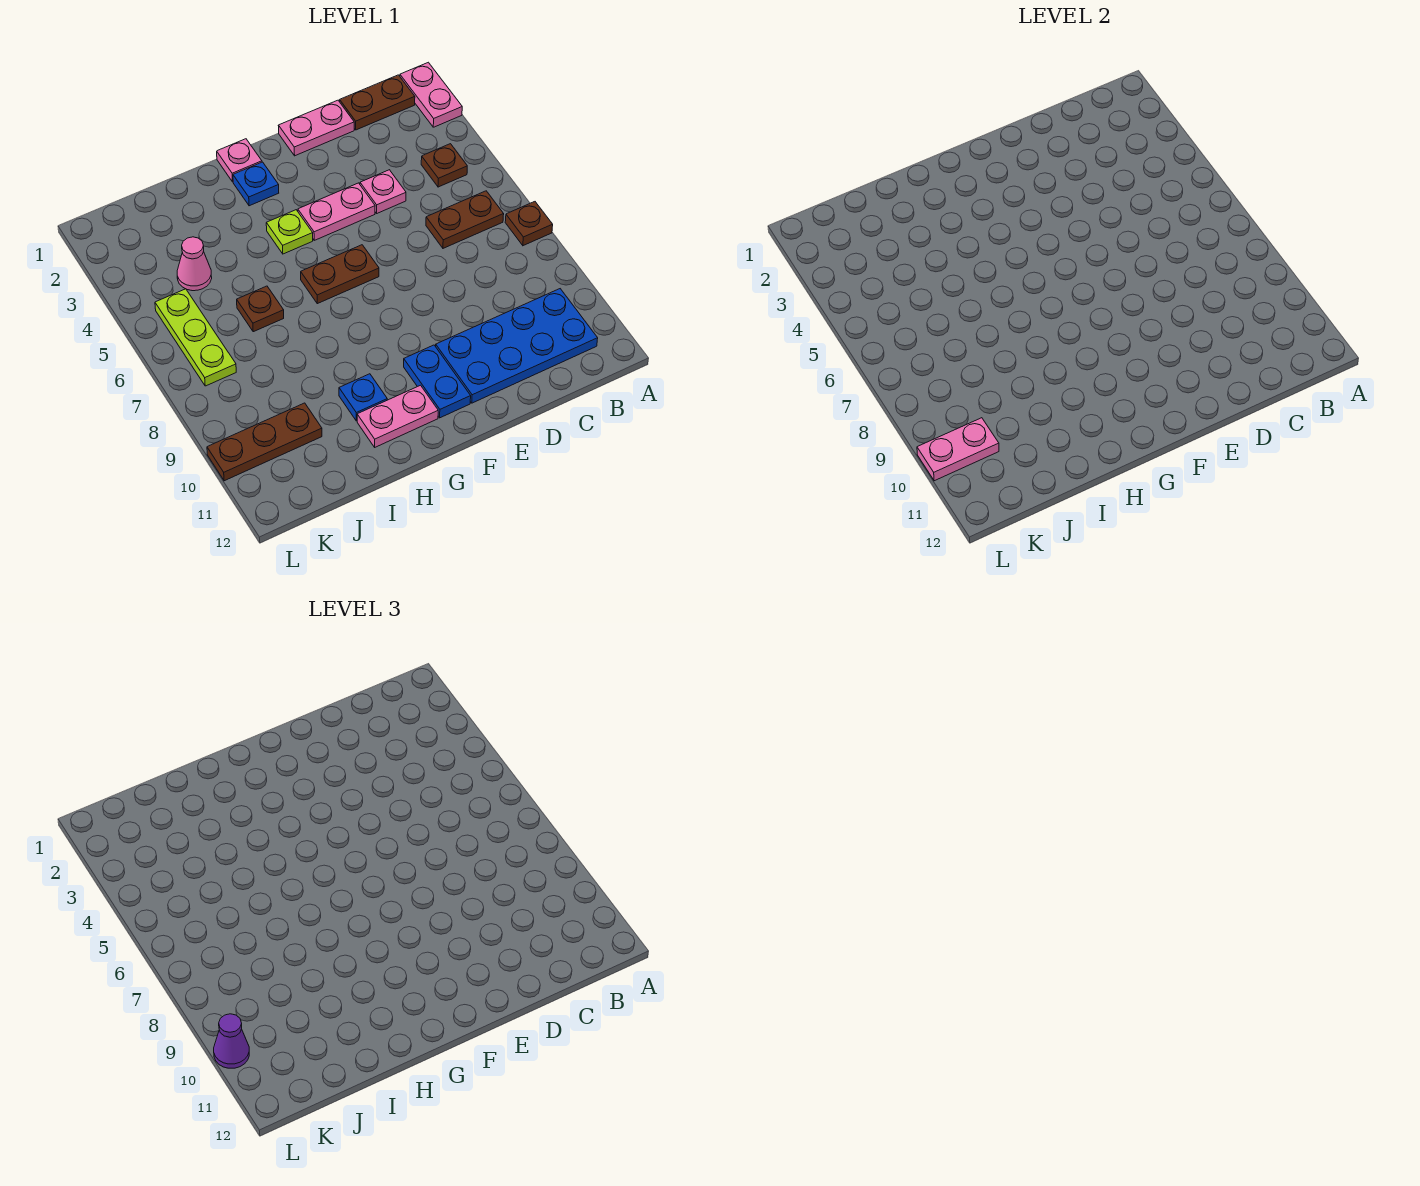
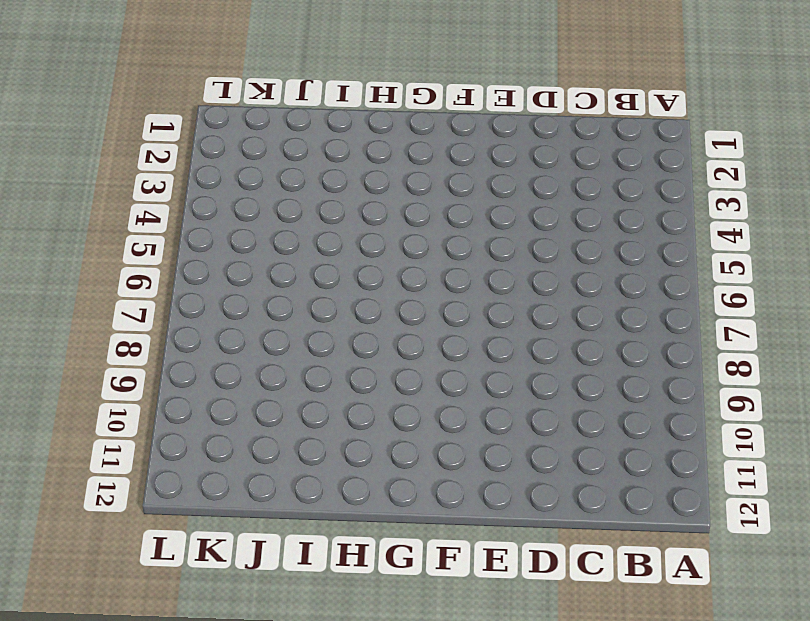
none -> pink plate A1:A2 level 1
none -> brown plate A7 level 1
none -> brown plate B1:C1 level 1

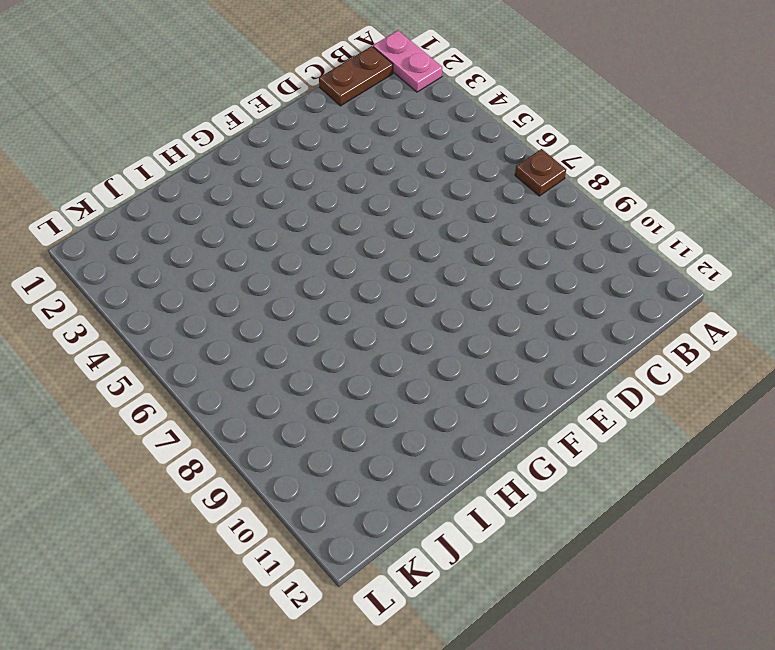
none -> brown plate B4 level 1
none -> brown plate B6:C6 level 1
none -> blue plate B10:E11 level 1

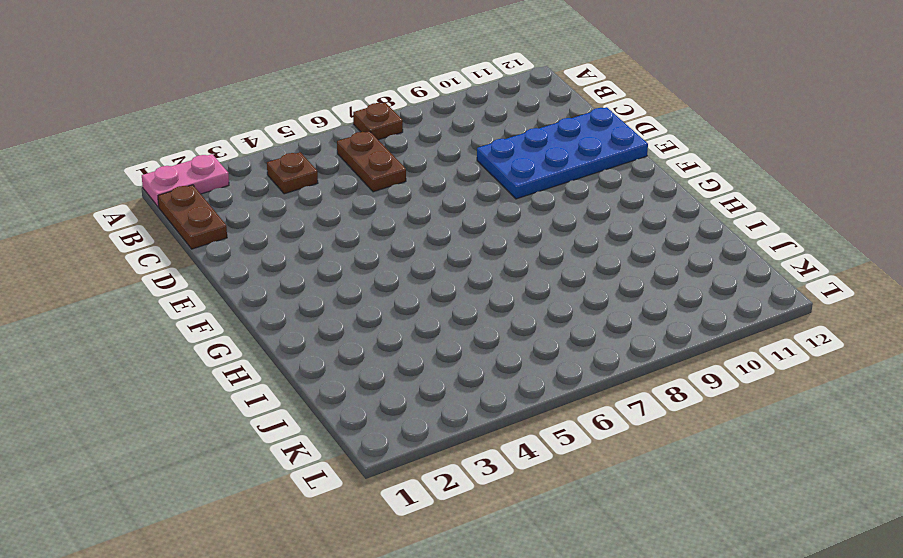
blue plate D9:E12 level 1 -> blue plate B10:E11 level 1
none -> pink plate D1:E1 level 1
none -> pink plate D4 level 1
none -> pink plate E4:F4 level 1

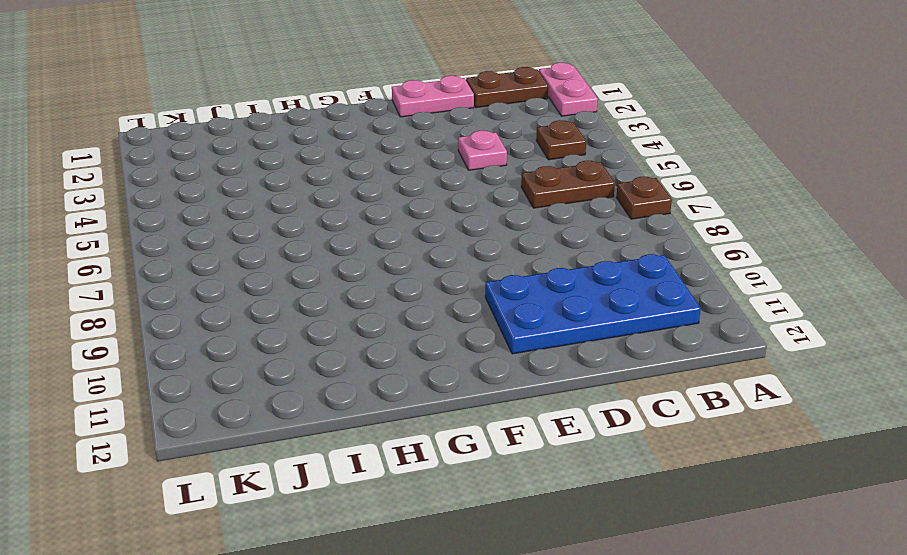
none -> pink plate E4:F4 level 1
none -> brown plate F6:G6 level 1
none -> blue plate F10:F11 level 1

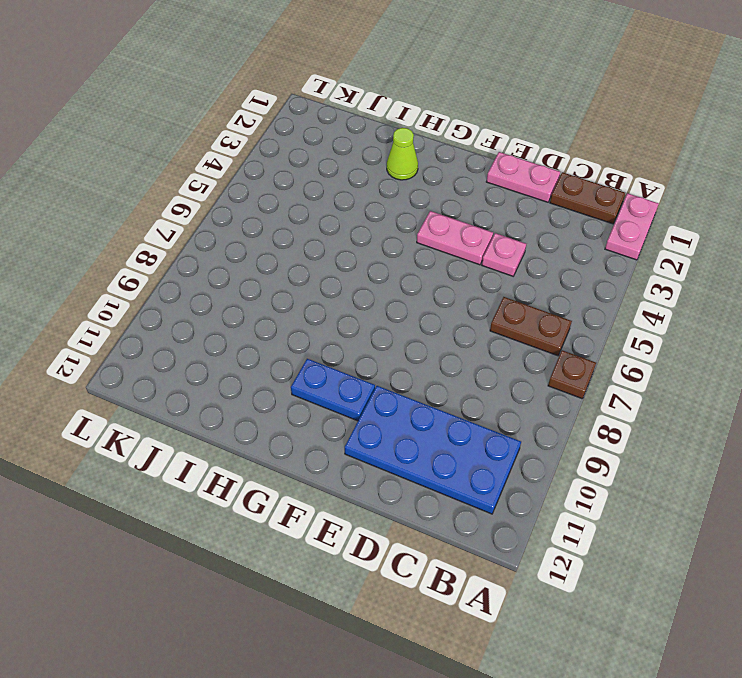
blue plate F10:G10 level 1 -> blue plate F10:F11 level 1
lime cone H2 level 1 -> none
none -> brown plate B4 level 1
none -> brown plate F6:G6 level 1
none -> pink plate G1 level 1

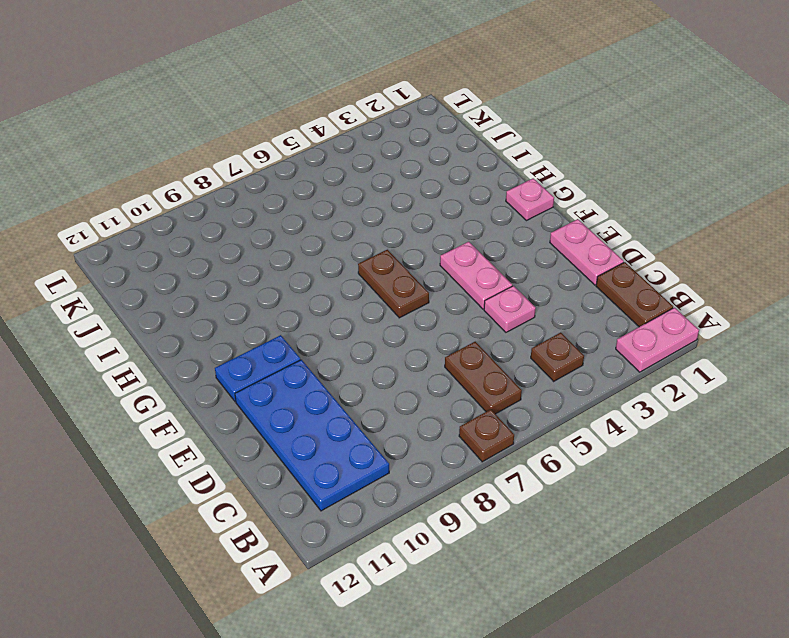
none -> blue plate G2 level 1
none -> lime plate G4 level 1
none -> pink plate G11:H11 level 1

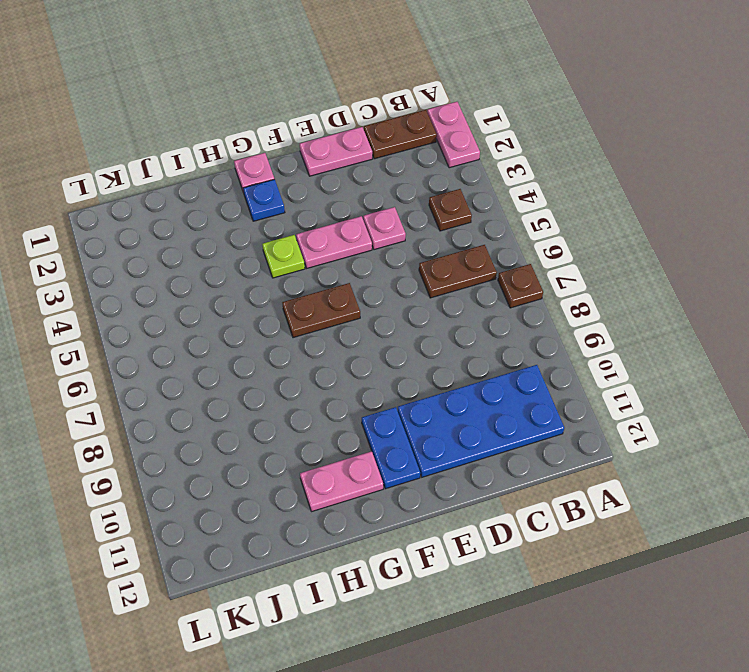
none -> blue plate H10 level 1
none -> brown plate I6 level 1
none -> pink cone J4 level 1

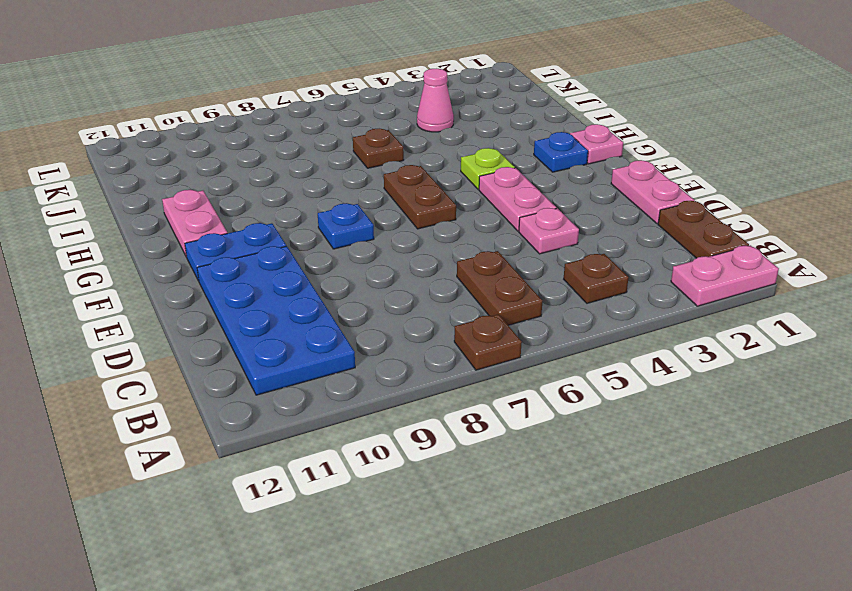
blue plate F8 level 1 -> blue plate H10 level 1
none -> brown plate J10:L10 level 1
none -> lime plate K5:K7 level 1
none -> pink plate K10:L10 level 2

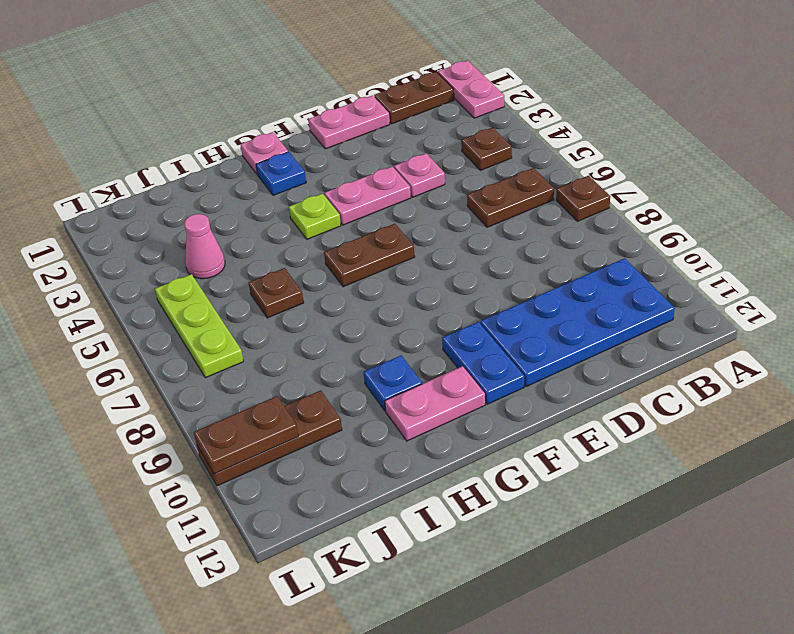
brown plate K10:L10 level 2 -> pink plate K10:L10 level 2
none -> purple cone L10 level 3

